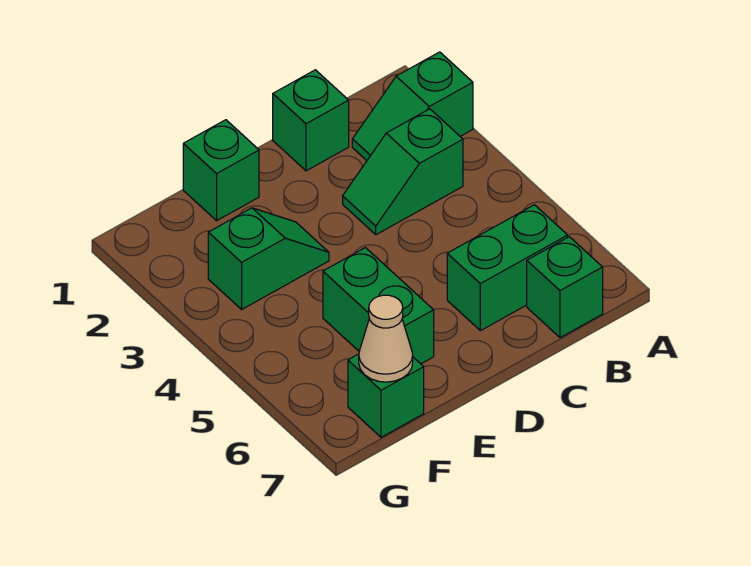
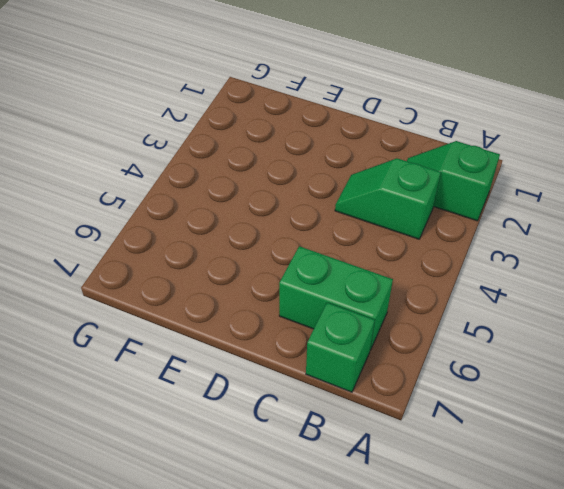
none -> green brick C1 level 1
none -> green brick E1 level 1

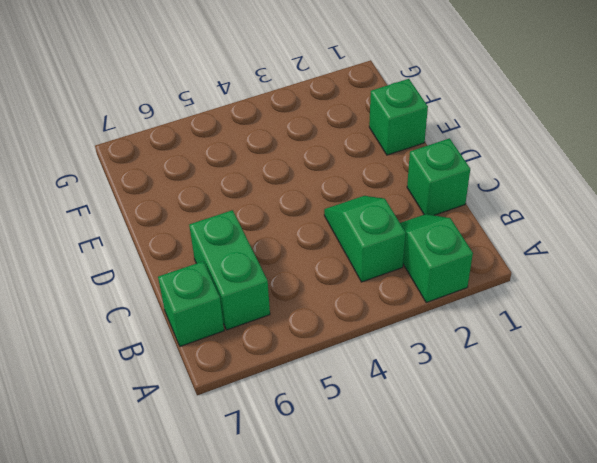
none -> green slope E3:F3 level 1 top F
none -> green brick E5:E6 level 1

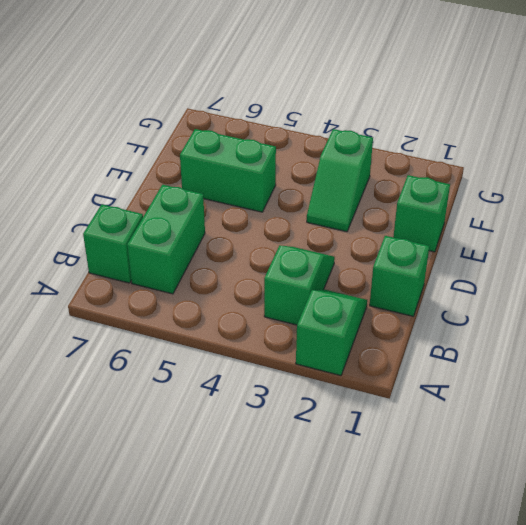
none -> green brick F7 level 1
none -> tan cone F7 level 2

